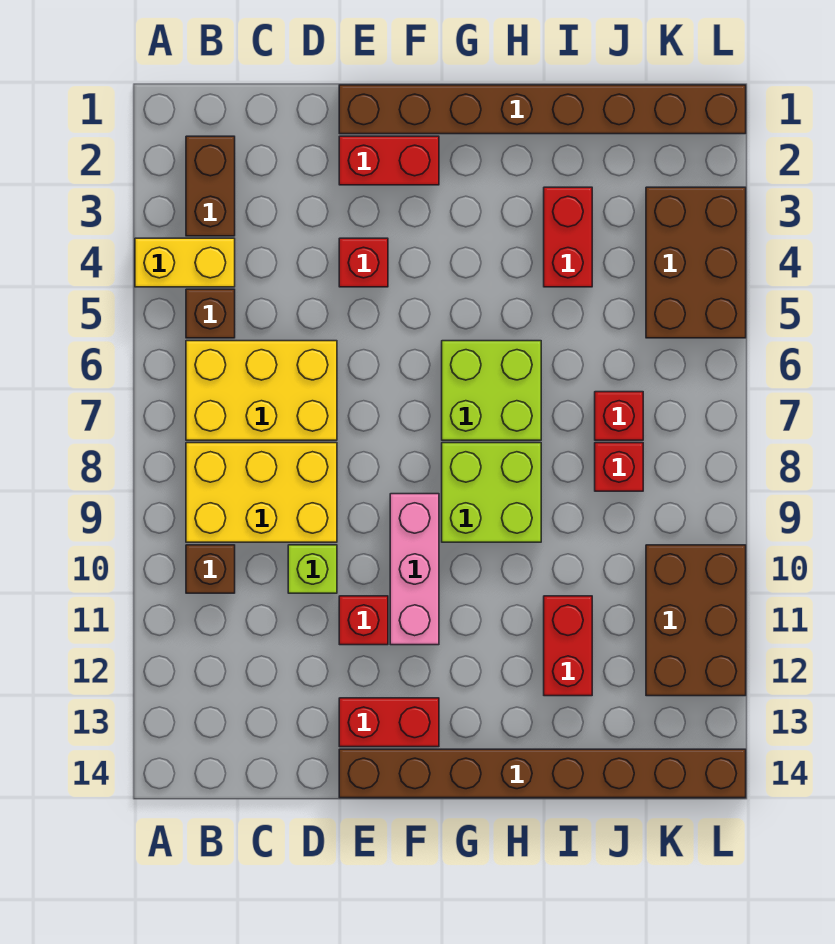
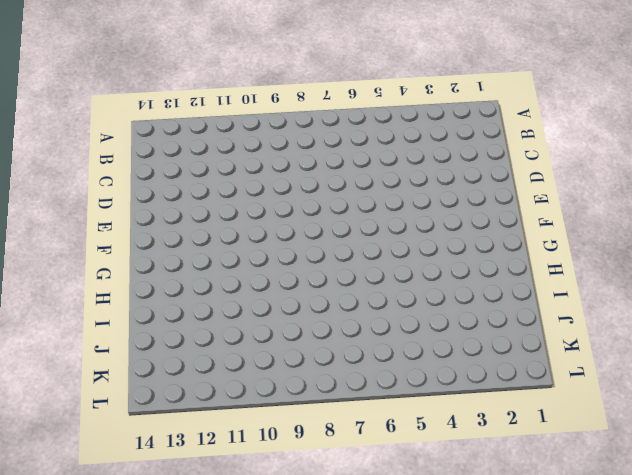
none -> yellow brick A4:B4 level 1
none -> brown brick B2:B3 level 1
none -> brown brick B5 level 1

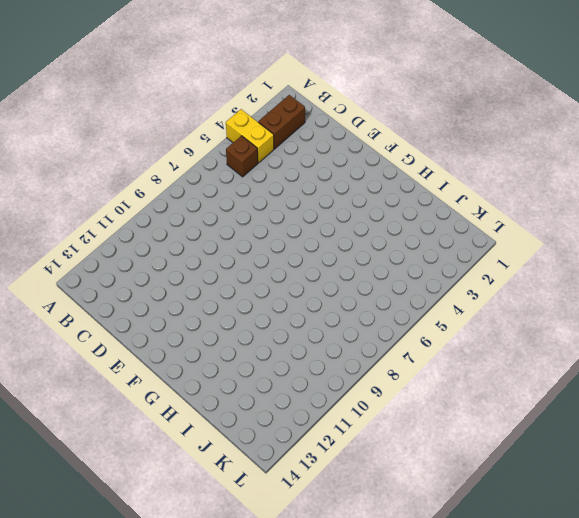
none -> yellow brick B6:D7 level 1
none -> yellow brick B8:D9 level 1
none -> brown brick B10 level 1

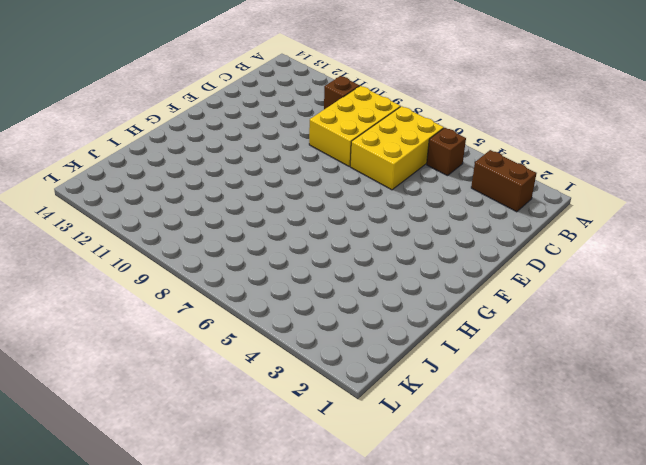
none -> yellow brick A4:B4 level 1
none -> lime brick D10 level 1
none -> brown brick E1:L1 level 1

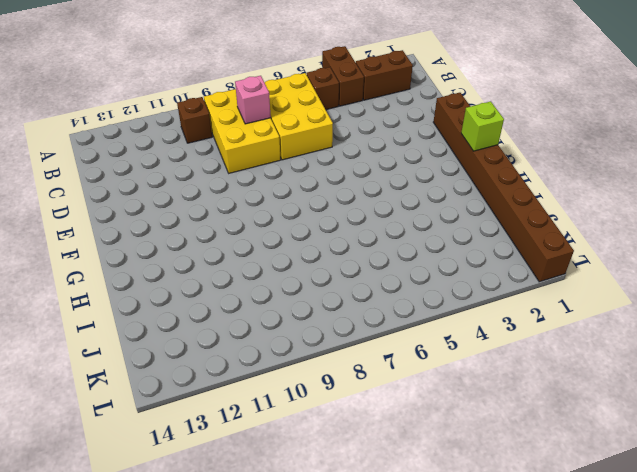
brown brick A4:B4 level 1 -> yellow brick A4:B4 level 1
pink brick C8 level 2 -> none
lime brick G1 level 2 -> lime brick D10 level 1
none -> red brick E2:F2 level 1
none -> red brick E4 level 1
none -> red brick E11 level 1

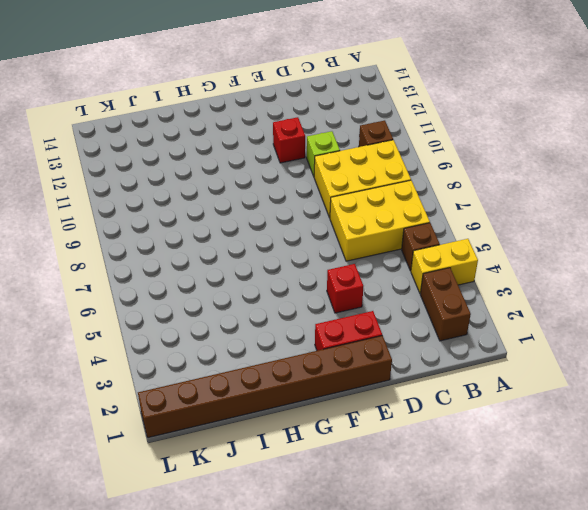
none -> red brick E13:F13 level 1
none -> brown brick E14:L14 level 1
none -> pink brick F9:F11 level 1

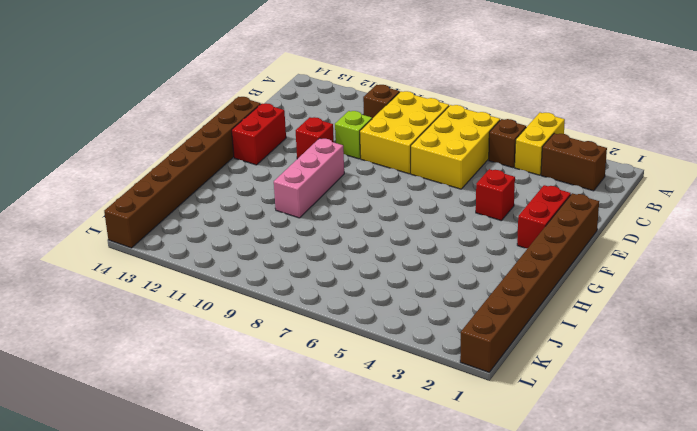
pink brick F10:H10 level 1 -> pink brick F9:F11 level 1
none -> lime brick G6:H7 level 1
none -> lime brick G8:H9 level 1
none -> red brick I3:I4 level 1

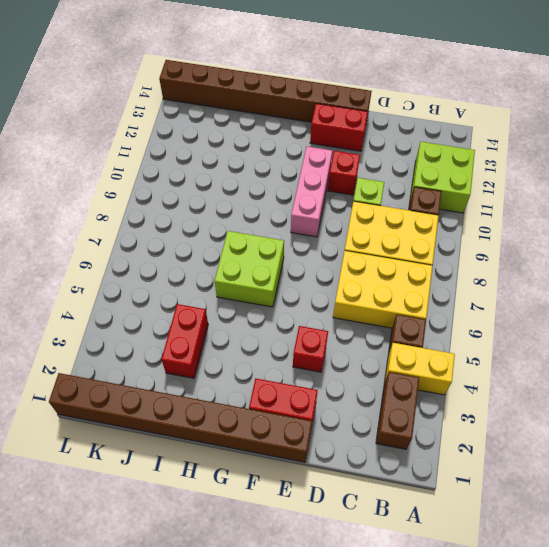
lime brick A11:B12 level 1 -> lime brick G8:H9 level 1
none -> red brick I11:I12 level 1
none -> red brick J7 level 1
none -> red brick J8 level 1

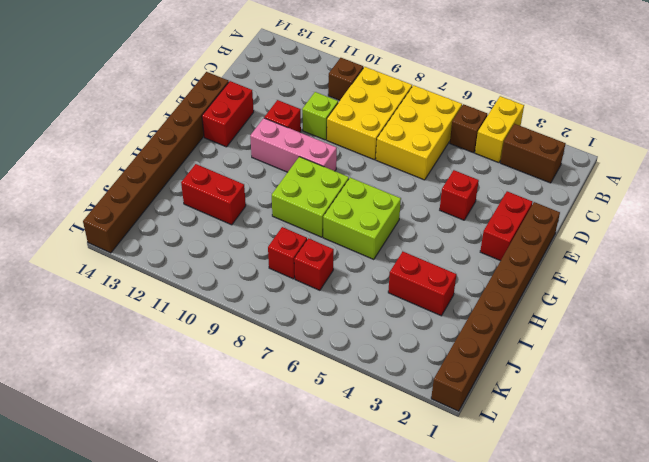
none -> brown brick K3:L5 level 1
none -> brown brick K10:L12 level 1

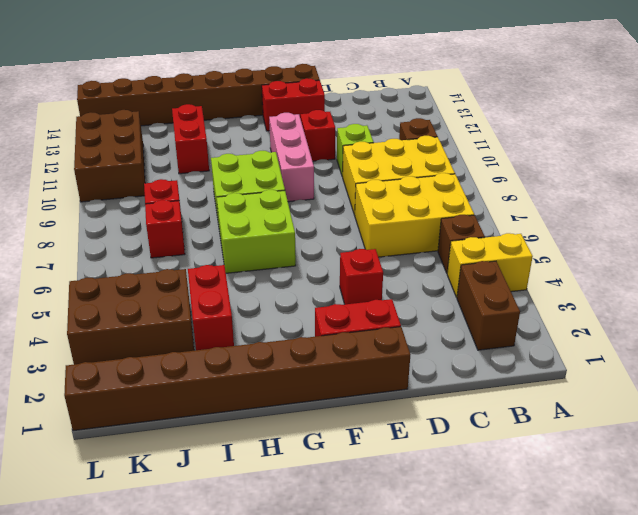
brown brick J3:L4 level 1 -> brown brick K3:L5 level 1

